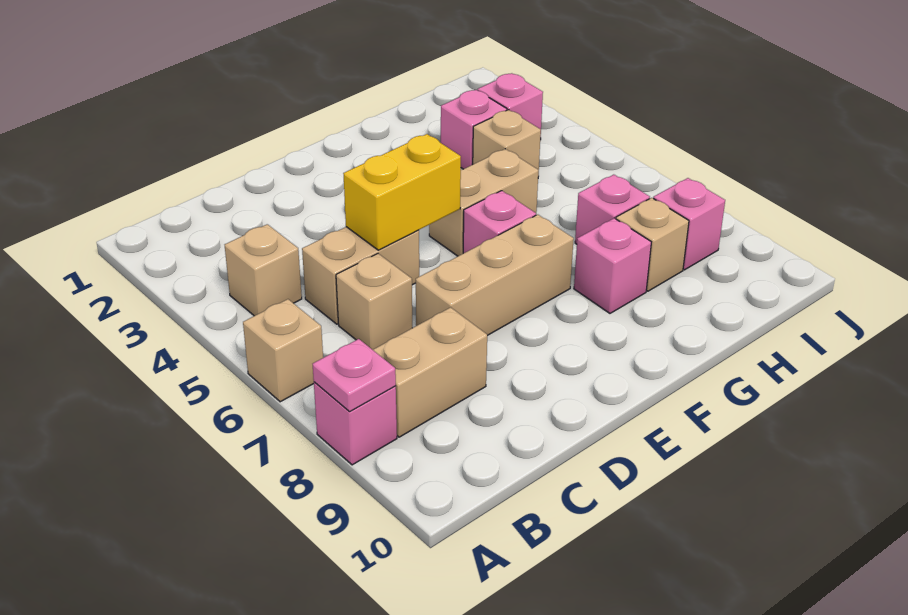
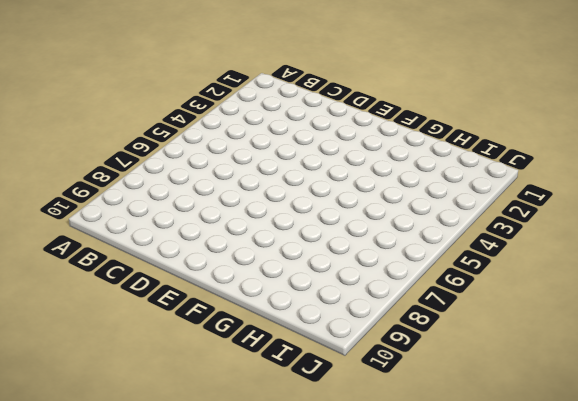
none -> tan brick A6 level 1
none -> pink brick A8 level 1
none -> tan brick B4 level 1

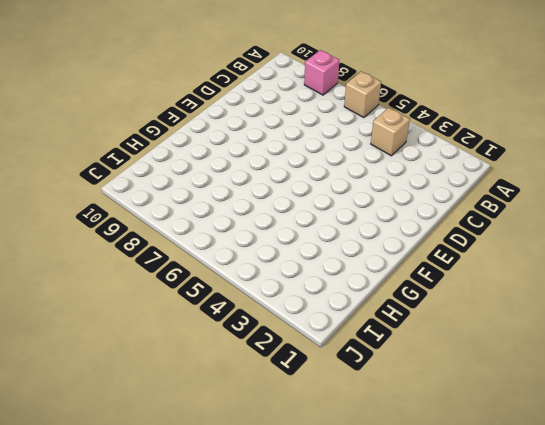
none -> tan brick B8:C8 level 1
none -> tan brick C5:D5 level 1
none -> tan brick C6 level 1

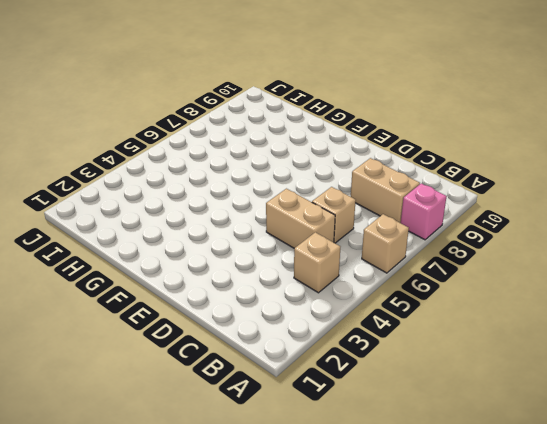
none -> tan brick D7:F7 level 1
none -> tan brick F5:G5 level 1
none -> pink brick F6 level 1

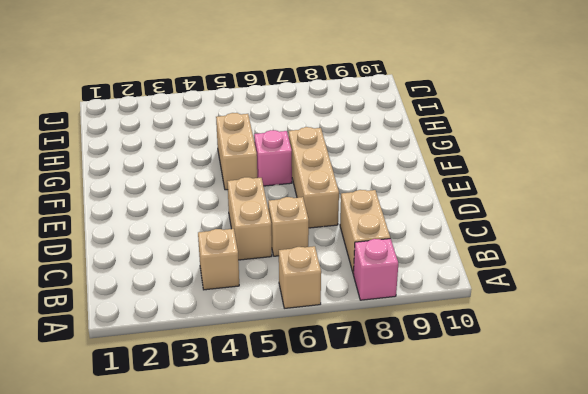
none -> pink brick G8 level 1
none -> pink brick H3 level 1
none -> tan brick H4 level 1

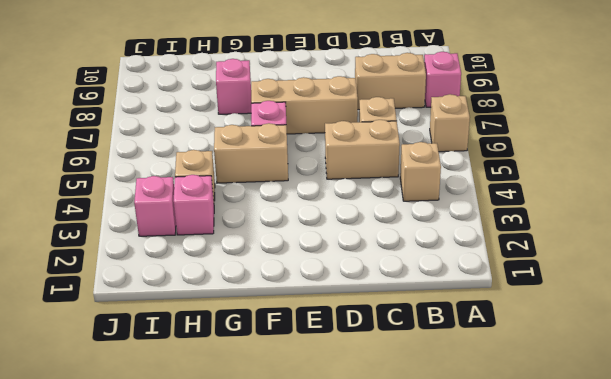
none -> pink brick H7 level 1
none -> tan brick H8 level 1
none -> pink brick I8 level 1

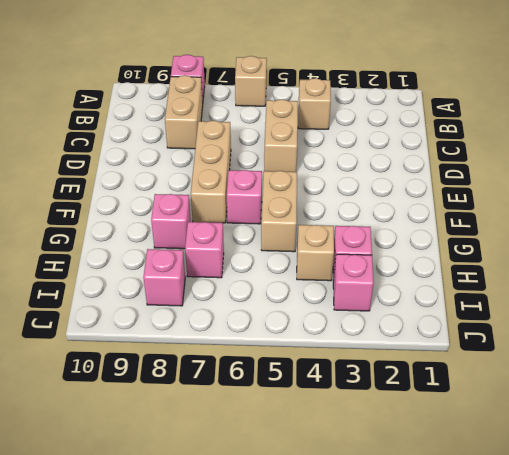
none -> tan brick C6 level 1
none -> tan brick H8 level 1
none -> pink plate A8 level 2

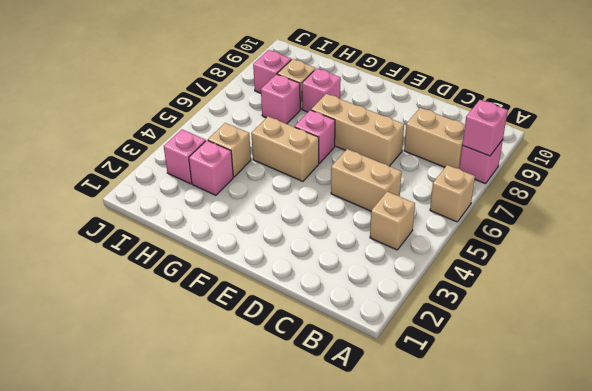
pink brick A8 level 2 -> pink plate A8 level 2
none -> tan brick C6 level 1
none -> yellow brick D5:E5 level 2

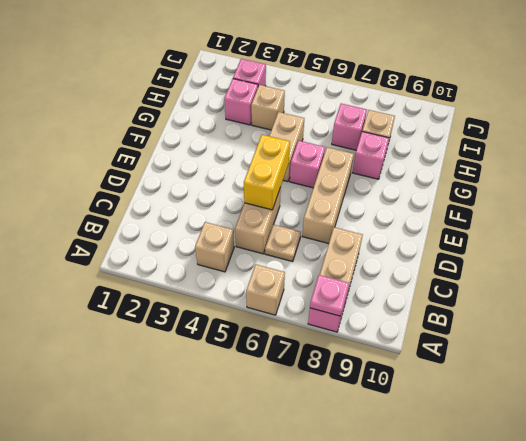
tan plate C6 level 1 -> tan brick C6 level 1
none -> pink brick I8 level 1

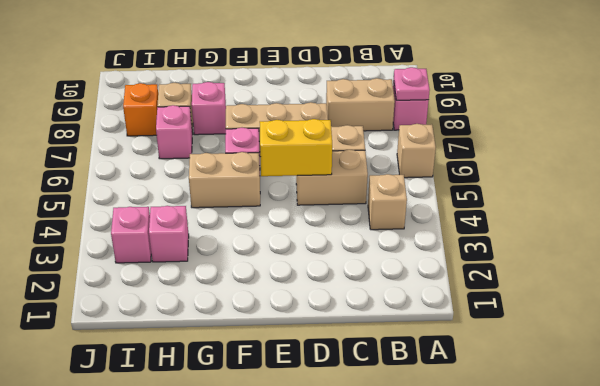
orange brick I8 level 1 -> pink brick I8 level 1
none -> tan brick H4 level 1

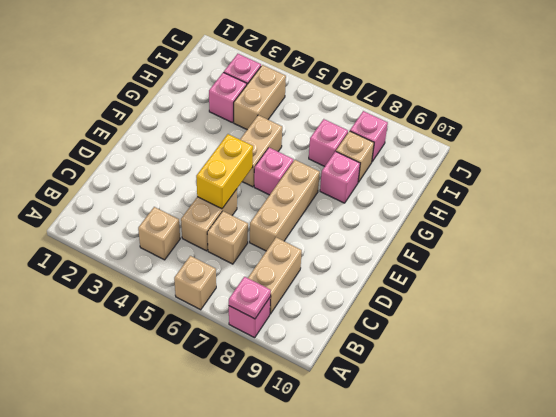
tan brick H4:I4 level 1 -> tan brick H4 level 1

